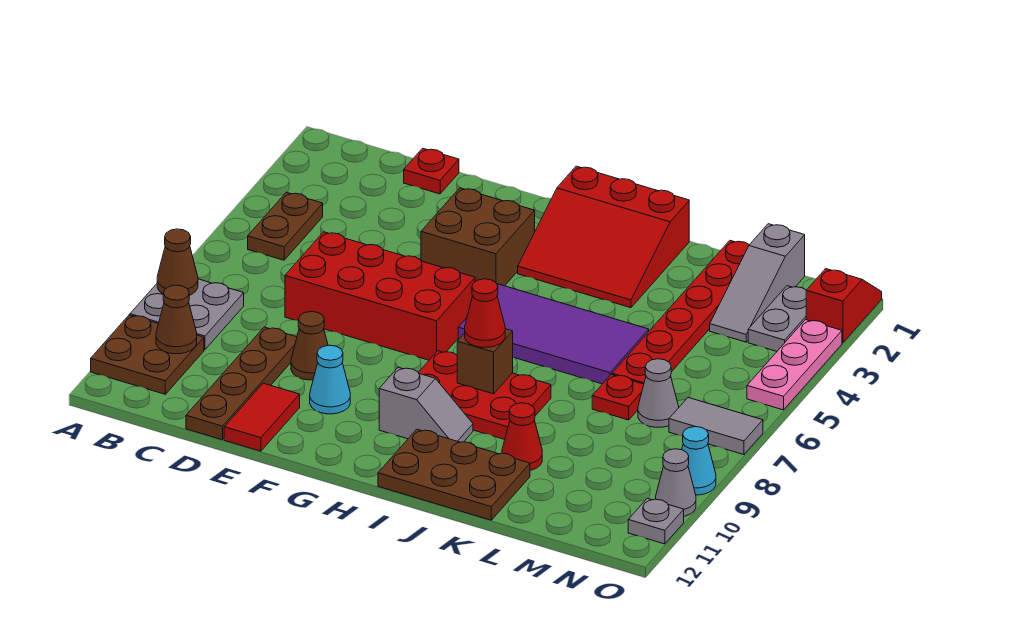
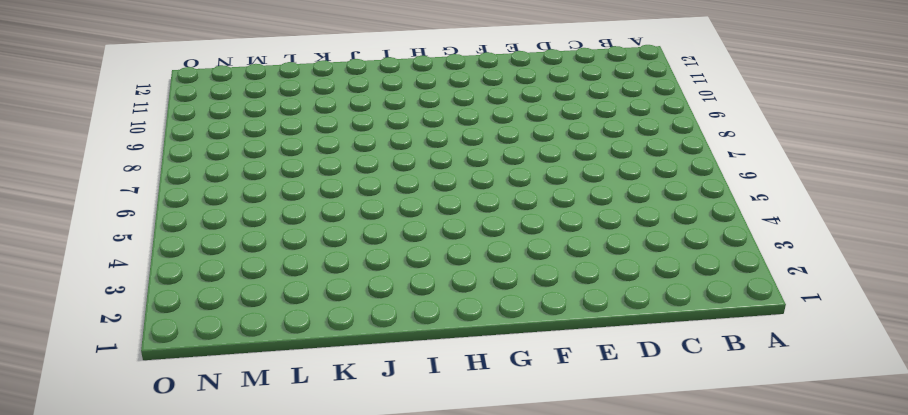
none -> grey plate A8:B9 level 1
none -> brown plate A10:B11 level 1
none -> brown plate B4:B5 level 1
none -> red plate D1 level 1

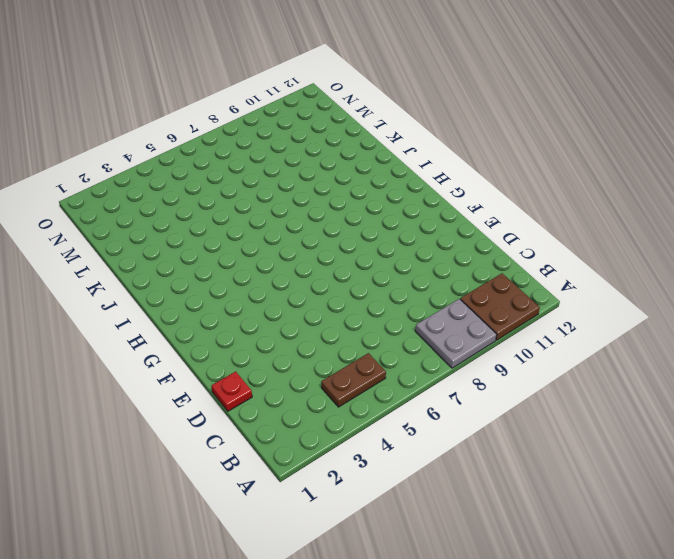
none -> red brick D6:G7 level 1
none -> brown plate D9:D12 level 1
none -> brown cone E9 level 1
none -> red tile E11:E12 level 1

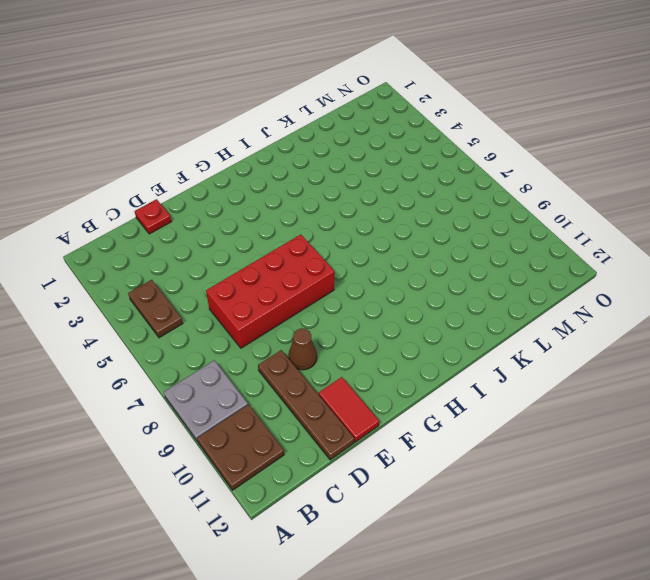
none -> brown brick F3:G4 level 1
none -> cyan cone F10 level 1
none -> red slope H1:J3 level 1 top 1
none -> purple tile H5:K6 level 1

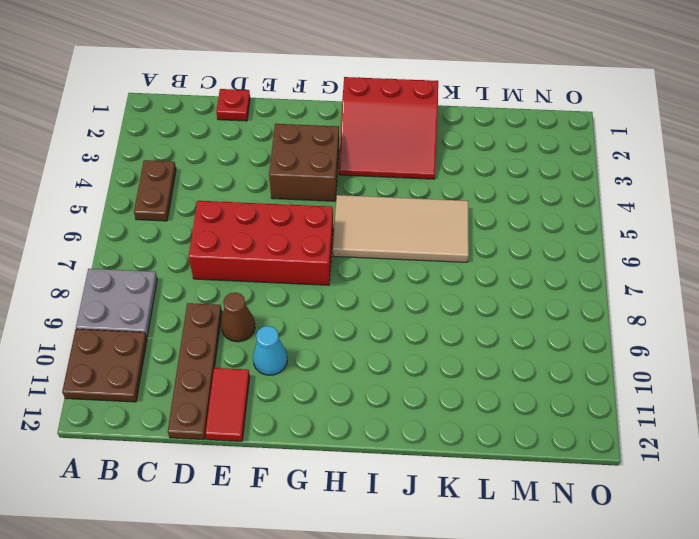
tan tile H5:K6 level 1 -> purple tile H5:K6 level 1
none -> red plate H8:J9 level 1
none -> grey slope H10:I10 level 1 top H
none -> brown plate I11:K12 level 1
none -> red cone K10 level 1

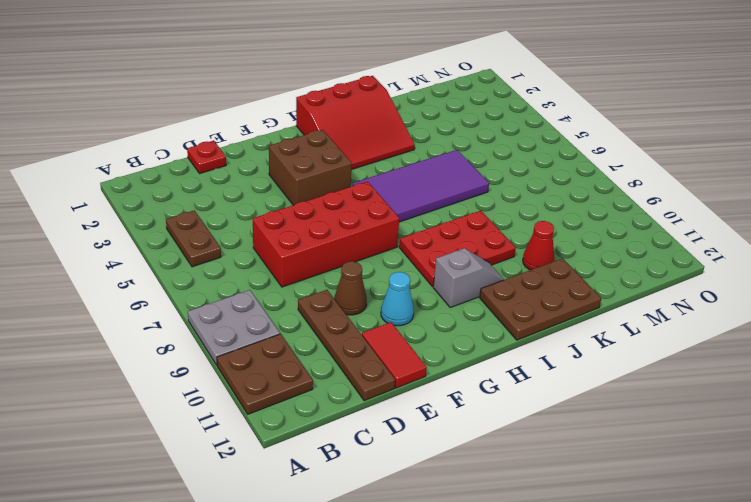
none -> red plate L1:L6 level 1
none -> red plate L7 level 1
none -> grey slope M1:M3 level 1 top 1
none -> grey cone M7 level 1

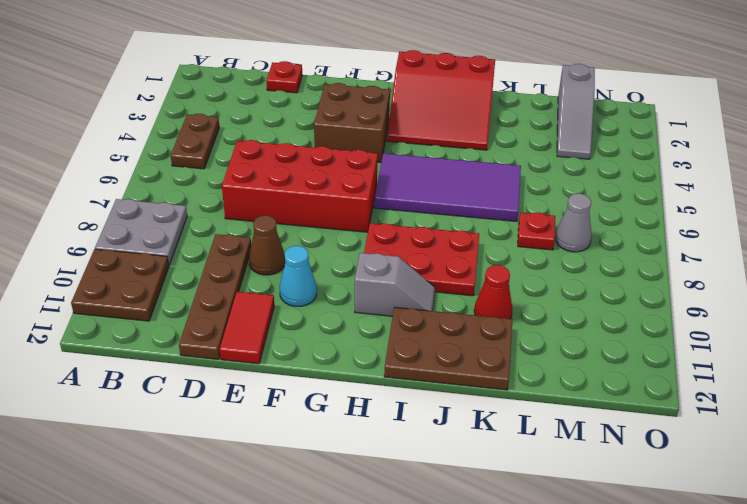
none -> red plate L1:L6 level 1
none -> grey plate N2:N3 level 1
none -> grey tile N7:O7 level 1
none -> red slope O1:O2 level 1 top 2

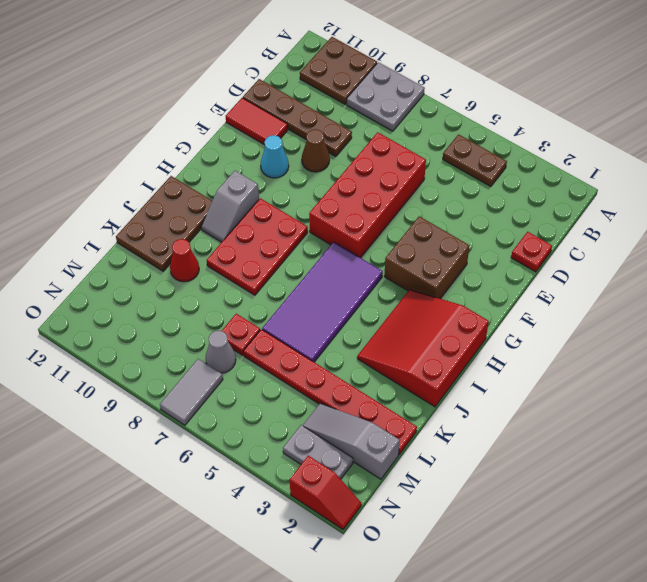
none -> pink plate O3:O5 level 1
none -> cyan cone O9 level 1
none -> grey cone O10 level 1
none -> grey plate O11 level 1

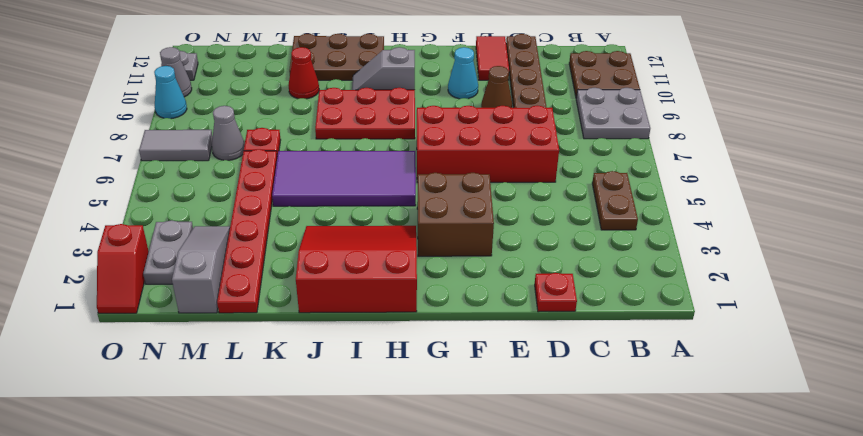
none -> pink plate O3:O5 level 1
none -> brown cone A8 level 2
none -> brown cone B10 level 2
none -> brown brick I8 level 2

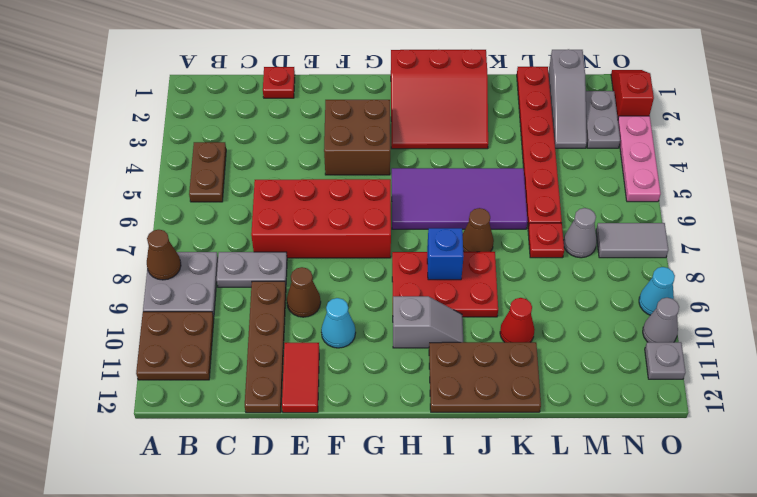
grey plate C8:D8 level 1 -> none
blue brick I8 level 2 -> brown brick I8 level 2
brown cone J7 level 1 -> brown cone B10 level 2
none -> red cone I8 level 3

